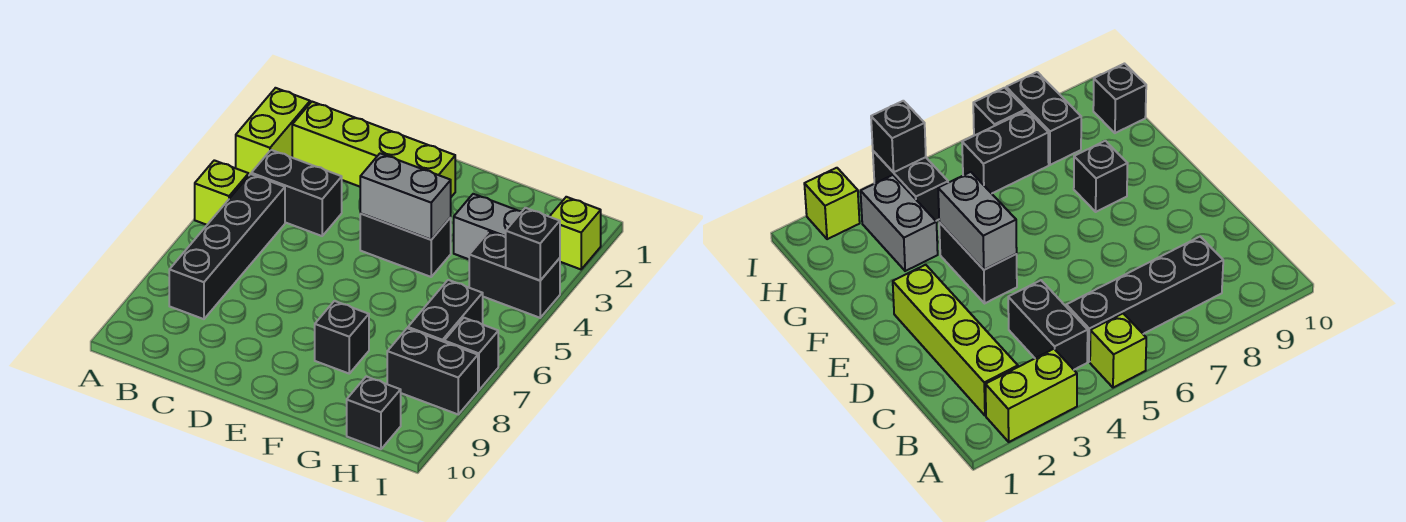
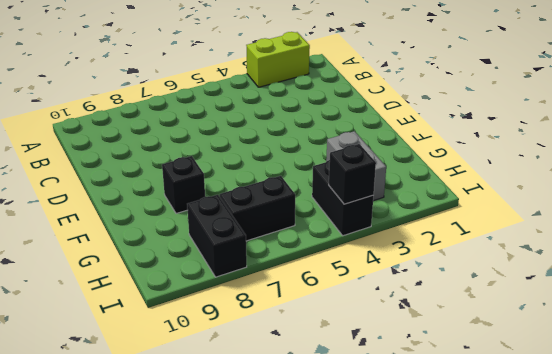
none -> lime brick A5 level 1
none -> lime brick B2:E2 level 1
none -> black brick B4:C4 level 1

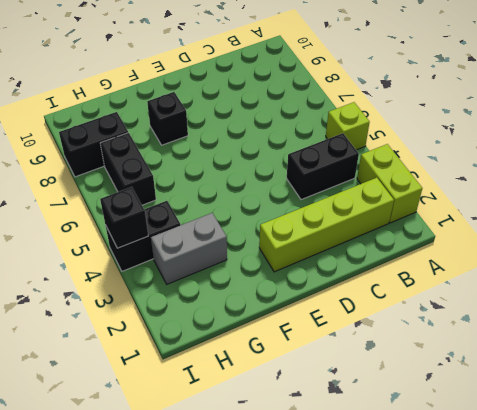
none -> black brick B5:B8 level 1
none -> black brick E4:F4 level 1
none -> black brick H10 level 1

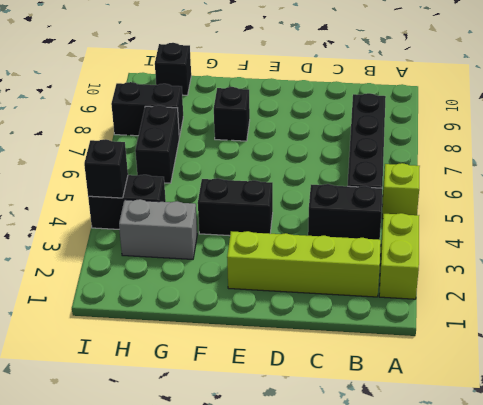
none -> lime brick I2 level 1
none -> black brick I7 level 1
none -> grey brick E4:F4 level 2

